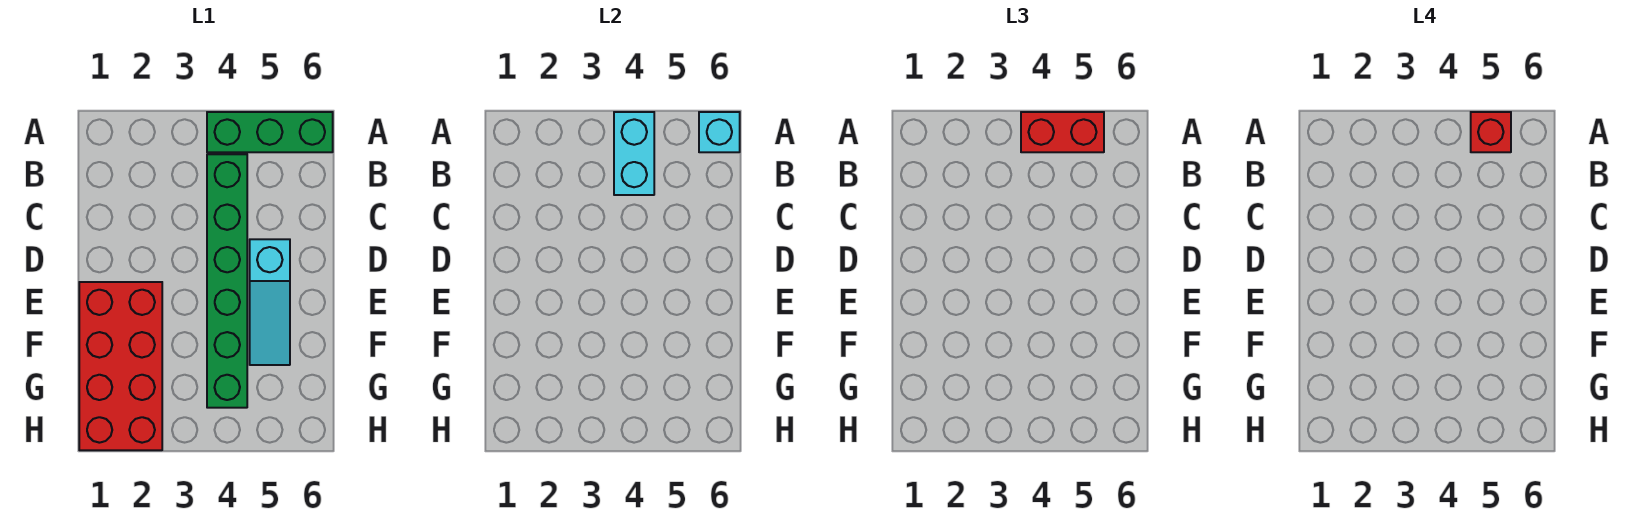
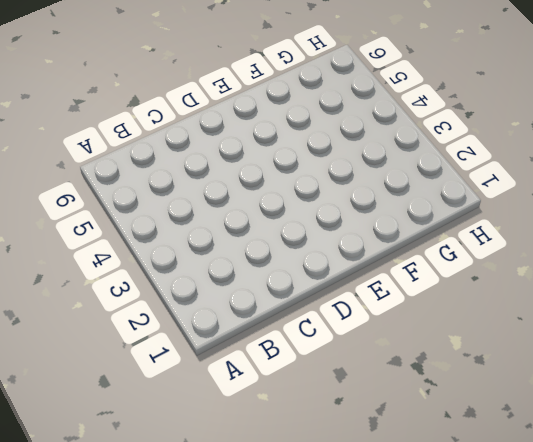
none -> green brick A4:A6 level 1
none -> green brick B4:G4 level 1

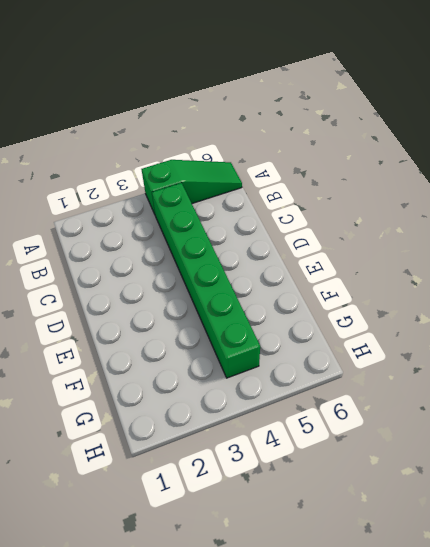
green slope A4:A6 level 1 top 4 -> green brick A4:A6 level 1
none -> cyan slope D5:F5 level 1 top D
none -> red brick E1:H2 level 1

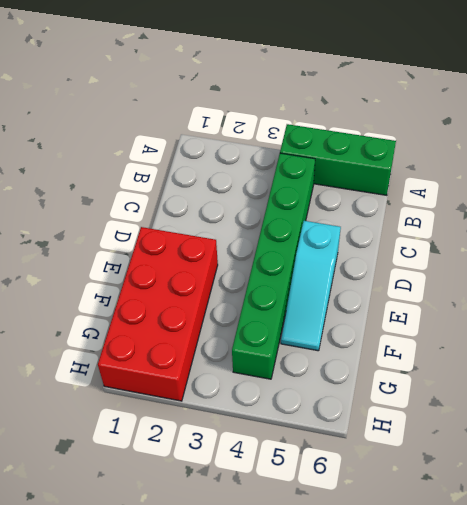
none -> cyan brick A4:B4 level 2
none -> cyan brick A6 level 2

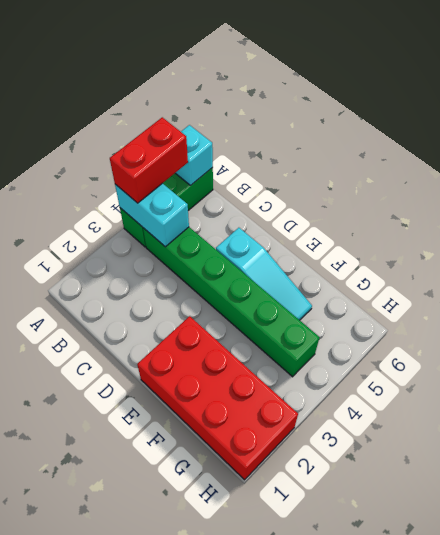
none -> red brick A5 level 4

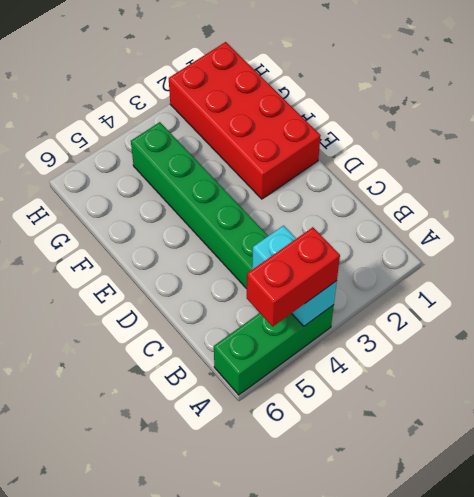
none -> cyan slope D5:F5 level 1 top D
none -> cyan brick A6 level 2

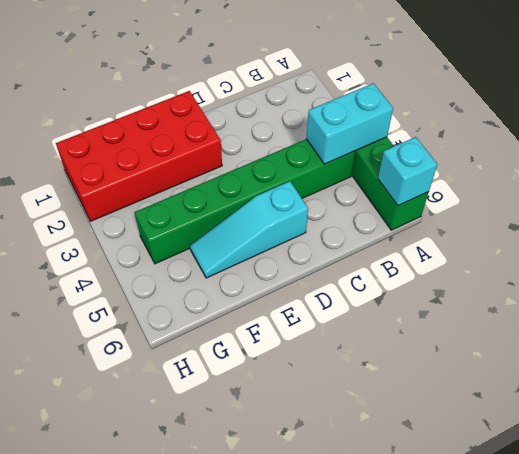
none -> red brick A4:A5 level 3
none -> red brick A5 level 4

